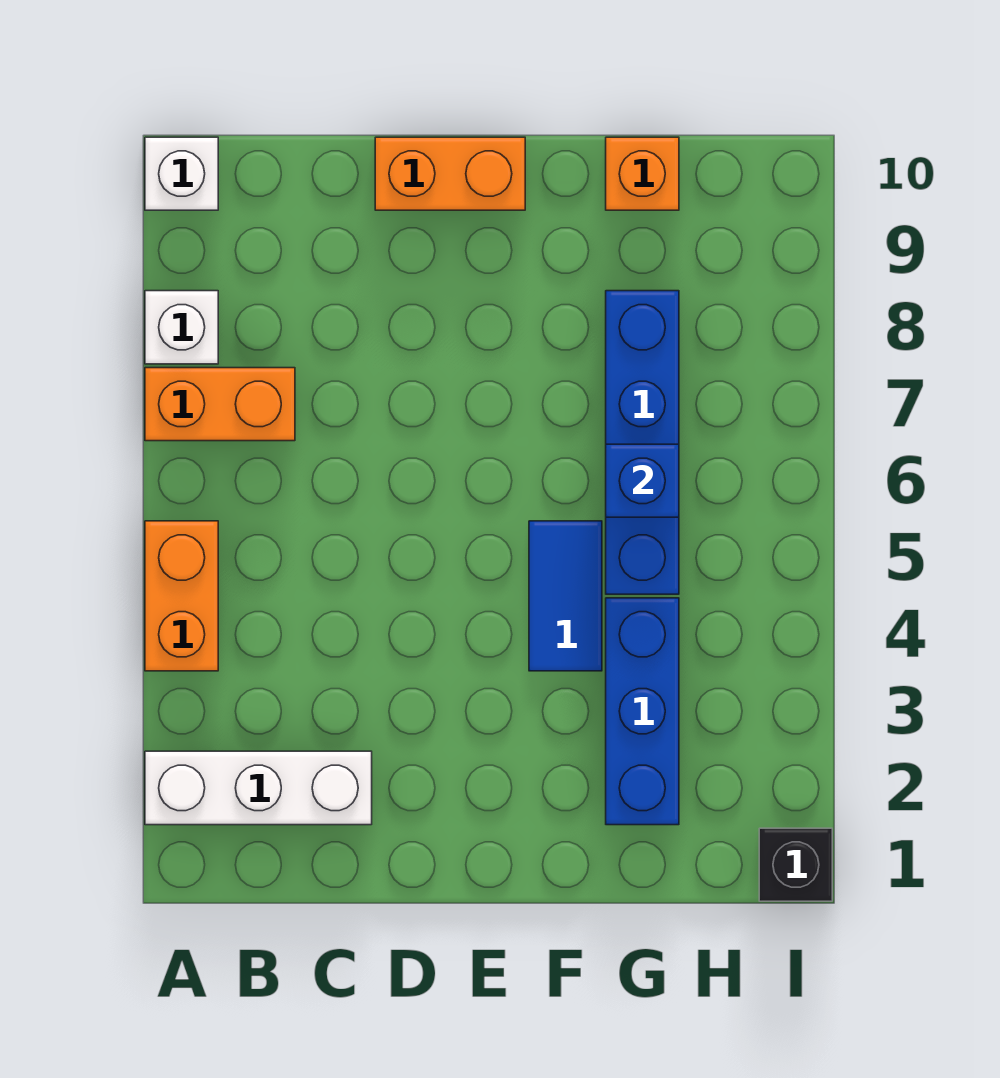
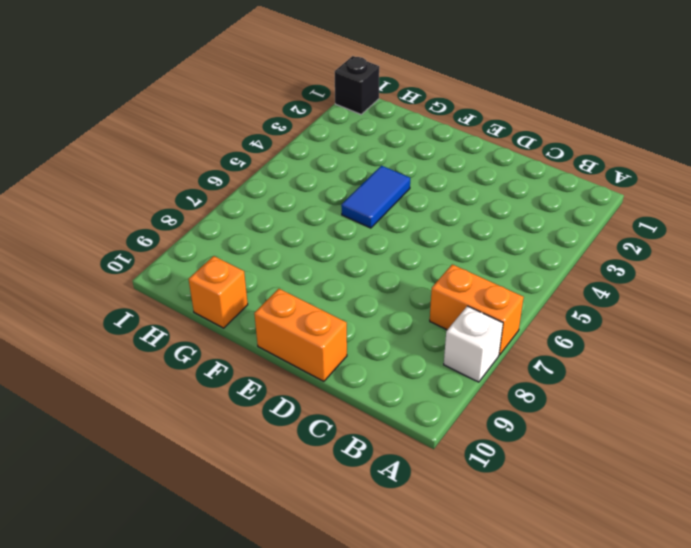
none -> white brick A2:C2 level 1
none -> orange brick A4:A5 level 1
none -> white brick A10 level 1

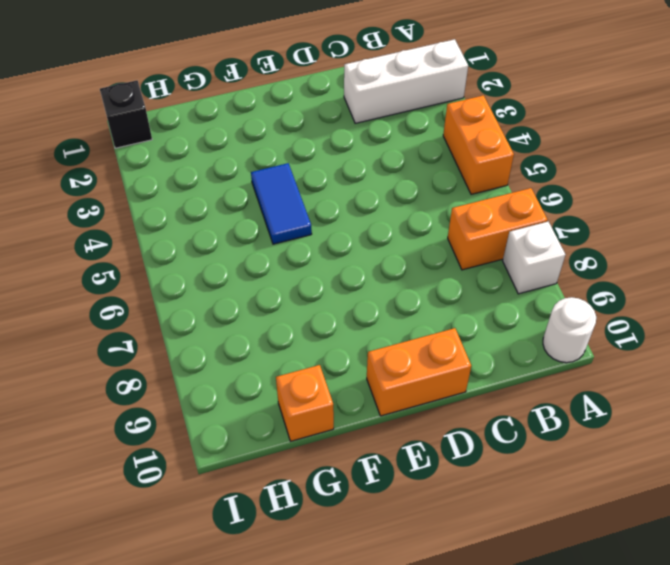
white round brick A10 level 1 -> white brick A10 level 1
none -> blue brick G2:G4 level 1
none -> blue brick G5:G8 level 1
none -> blue brick G6 level 2

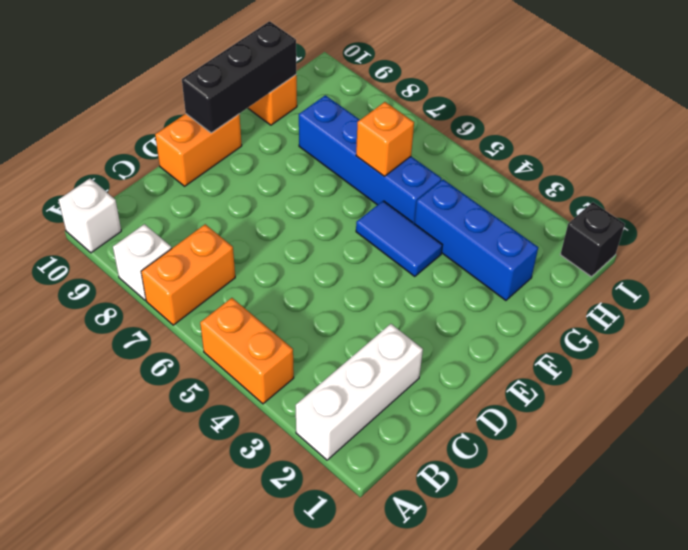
black brick E10:G10 level 2 -> none
orange brick G6 level 2 -> blue brick G6 level 2

